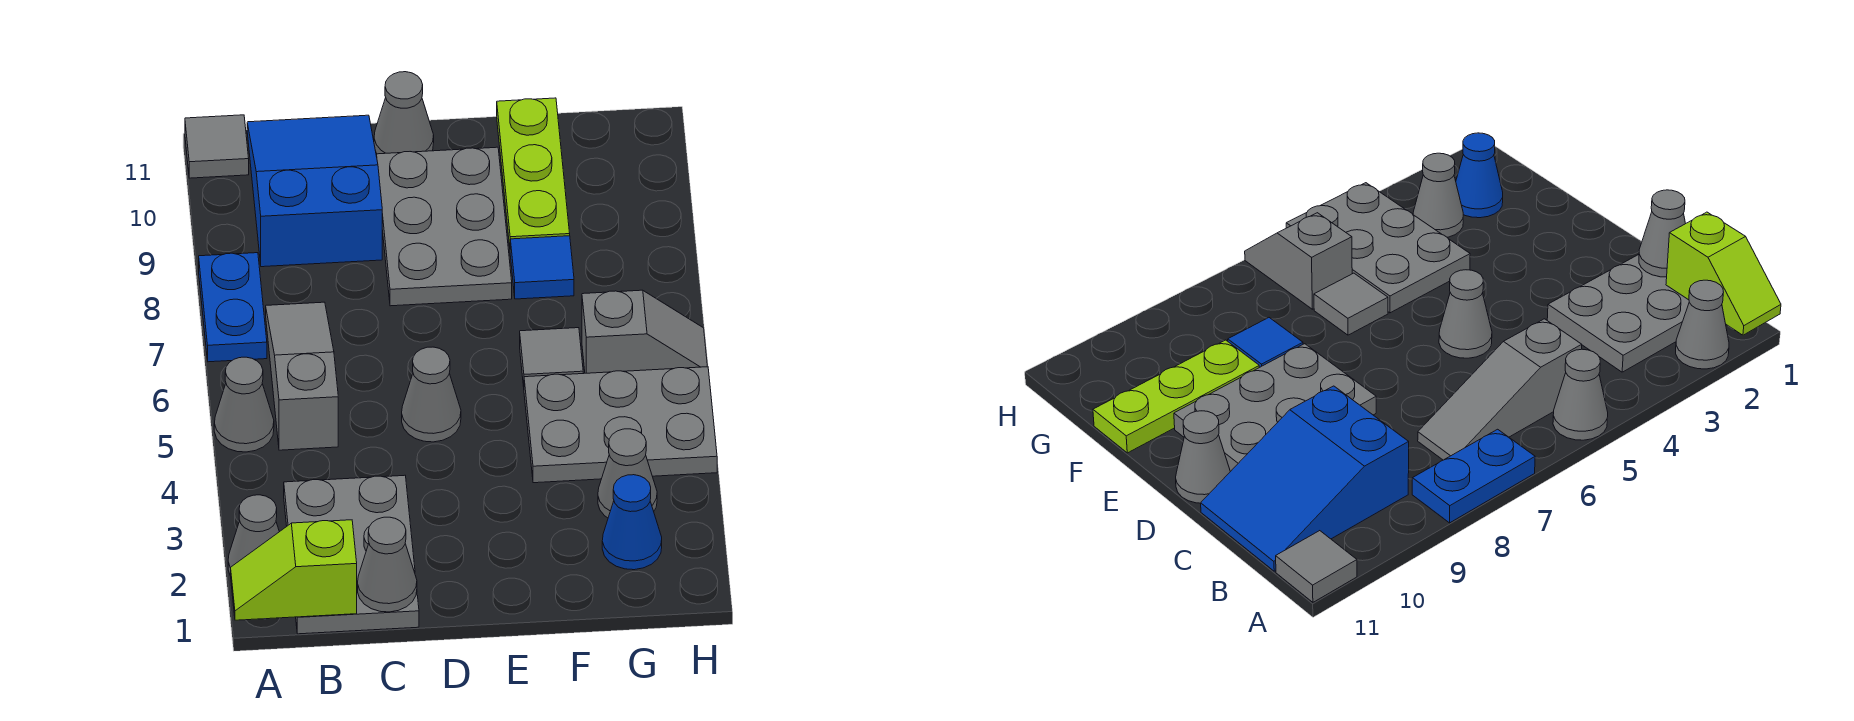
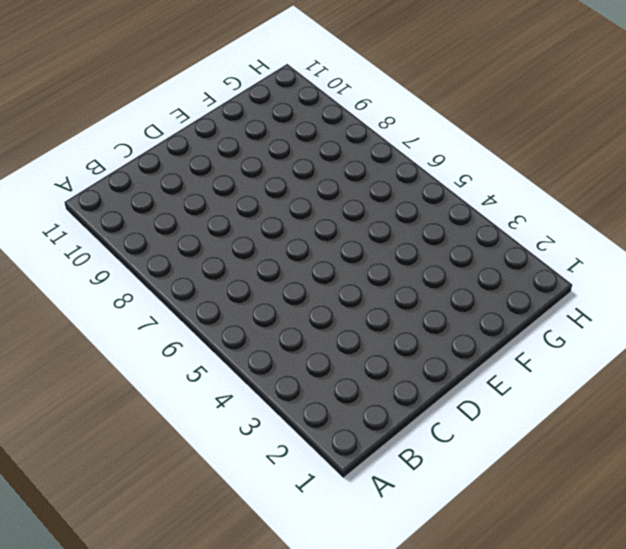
none -> grey cone A2 level 1
none -> grey cone A5 level 1
none -> blue plate A7:A8 level 1

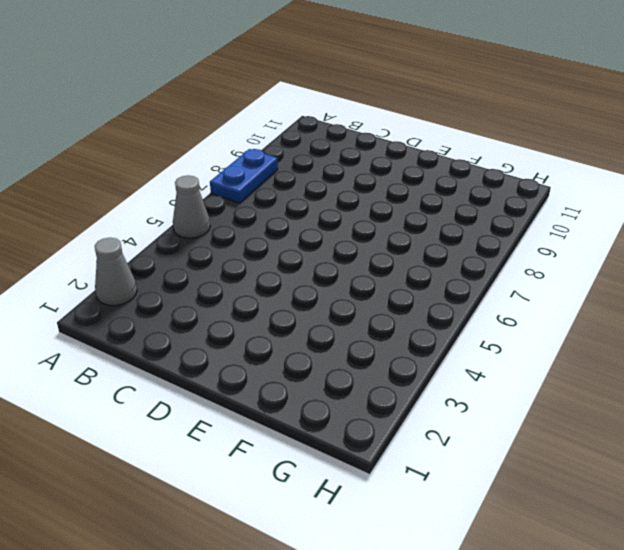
none -> grey tile A11 level 1
none -> grey plate B1:C3 level 1
none -> grey slope B5:B7 level 1 top 5

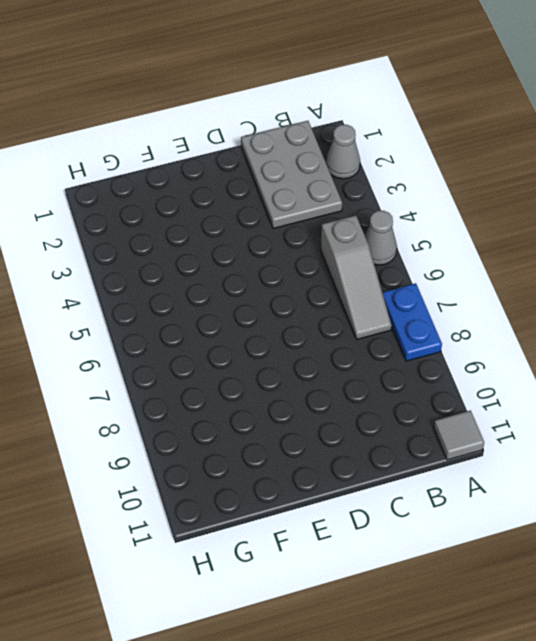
none -> blue slope B9:C11 level 1 top 9
none -> grey cone D5 level 1
none -> grey plate D8:E10 level 1

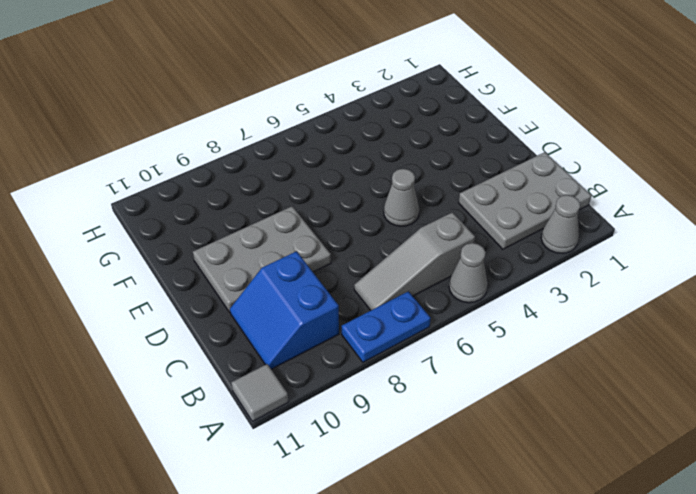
blue slope B9:C10 level 1 top 9 -> blue slope B9:C11 level 1 top 9
none -> grey cone D11 level 1
none -> grey plate F4:H5 level 1
none -> grey tile F6 level 1

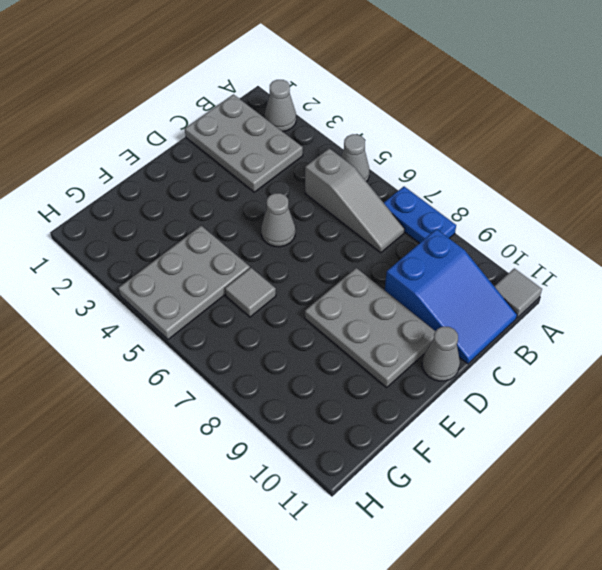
none -> blue tile F8 level 1
none -> lime plate F9:F11 level 1
none -> blue cone G2 level 1

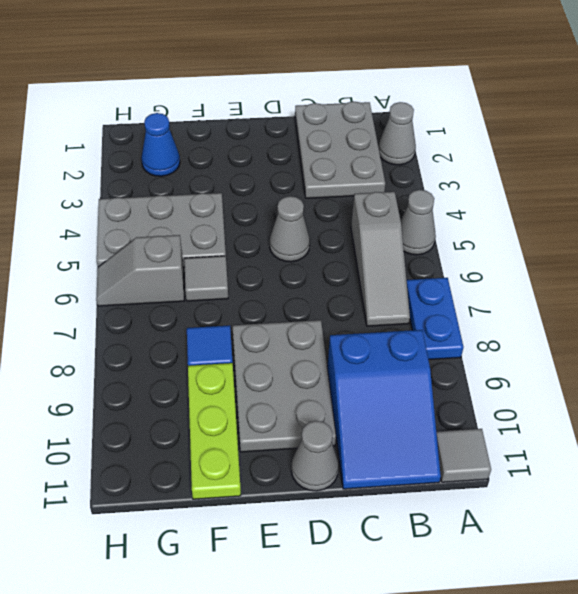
none -> grey cone G3 level 1
none -> lime slope A1:B1 level 2 top B
none -> grey cone C1 level 2

